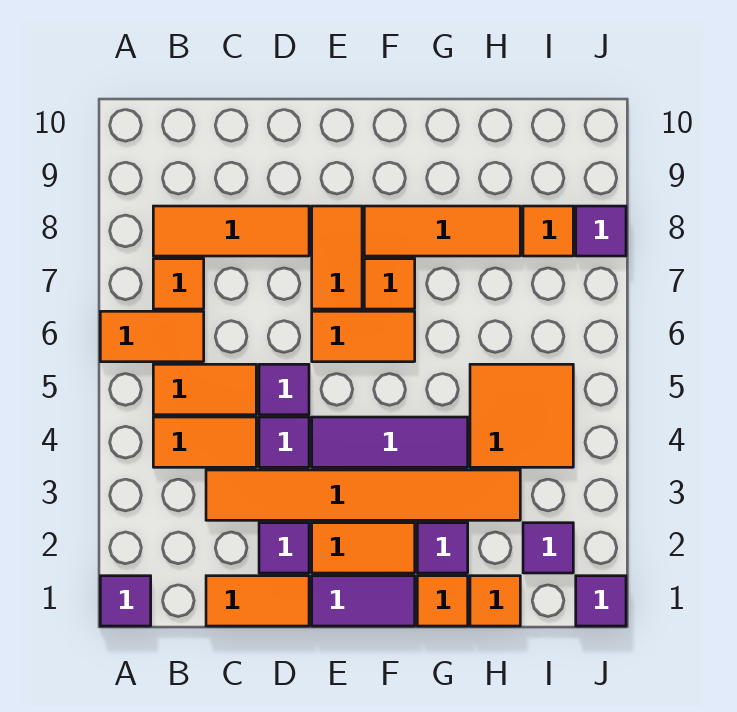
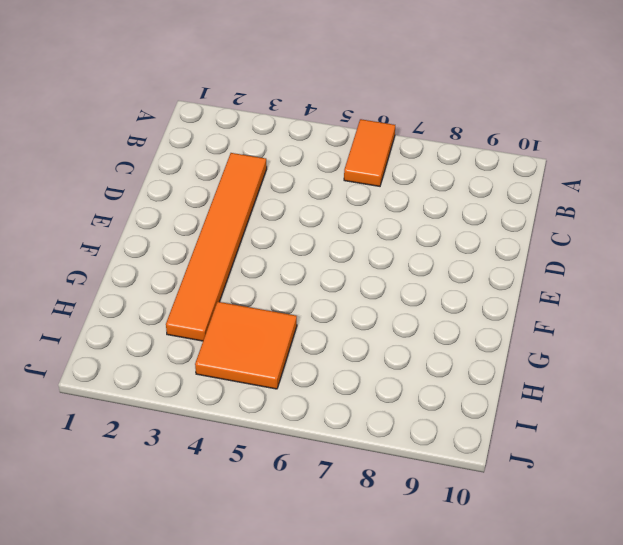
none -> purple tile A1 level 1
none -> orange tile B4:C4 level 1
none -> orange tile B5:C5 level 1

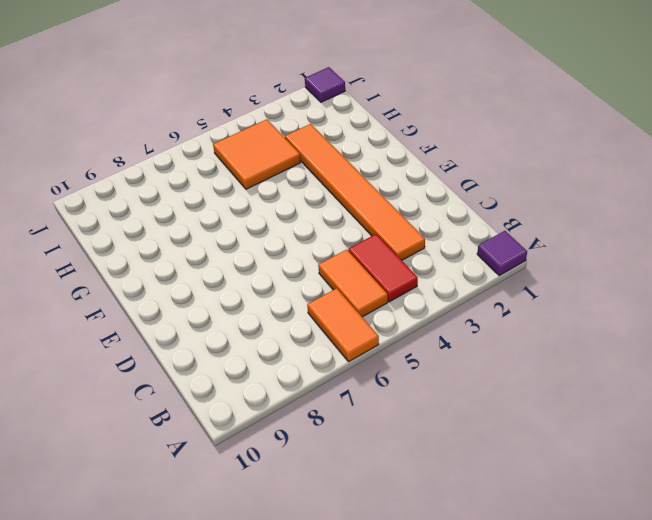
red tile B4:C4 level 1 -> orange tile B4:C4 level 1
none -> orange tile B7 level 1
none -> orange tile B8:D8 level 1
none -> orange tile C1:D1 level 1

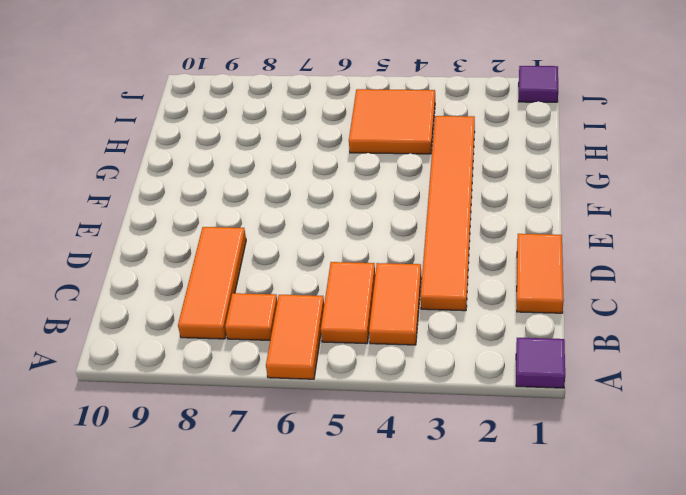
none -> purple tile D2 level 1
none -> purple tile D4 level 1
none -> purple tile D5 level 1

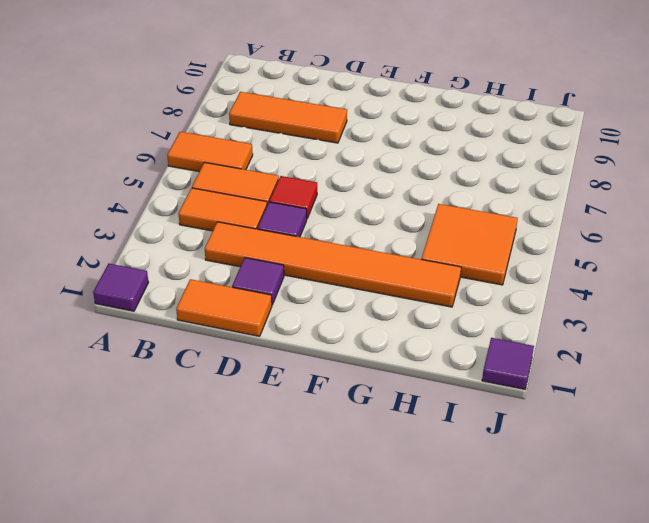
red tile D5 level 1 -> purple tile D5 level 1
none -> orange tile B7 level 1
none -> purple tile E1:F1 level 1
none -> orange tile E2:F2 level 1

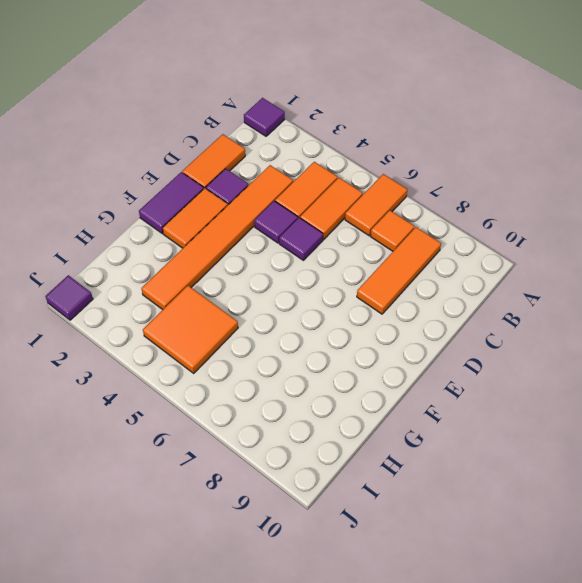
none -> purple tile E4:G4 level 1
none -> orange tile E6:F6 level 1
none -> orange tile E7:E8 level 1

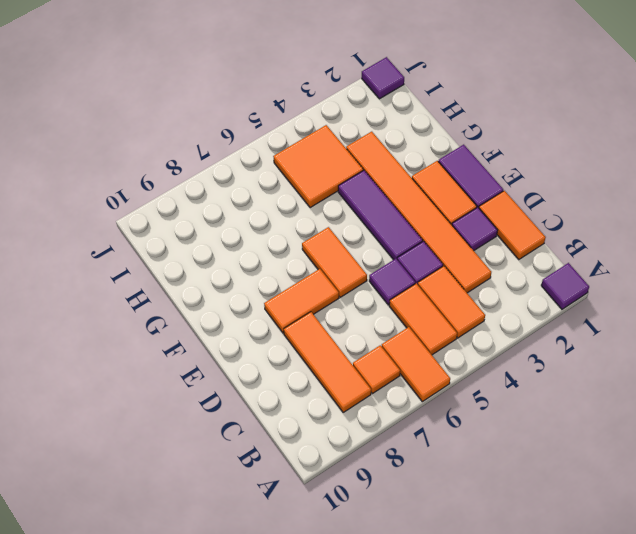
none -> orange tile F7 level 1
none -> orange tile F8:H8 level 1
none -> orange tile G1 level 1

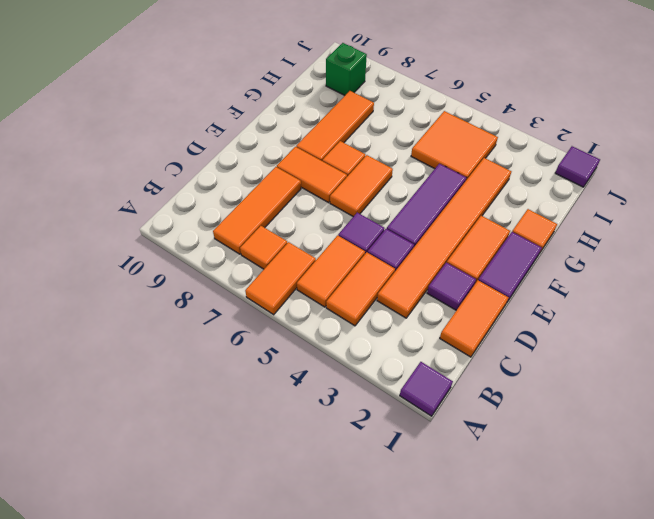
green brick I9 level 1 -> none
none -> purple tile G2 level 1
none -> orange tile H1 level 1
none -> purple tile I2 level 1

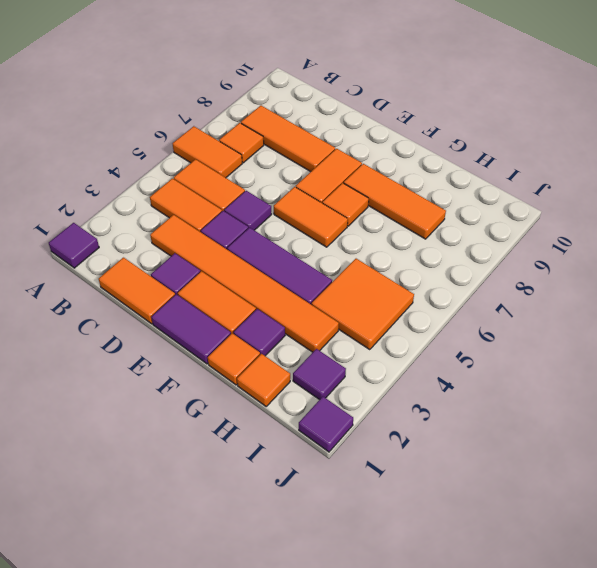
none -> orange tile I8 level 1
none -> purple tile J8 level 1

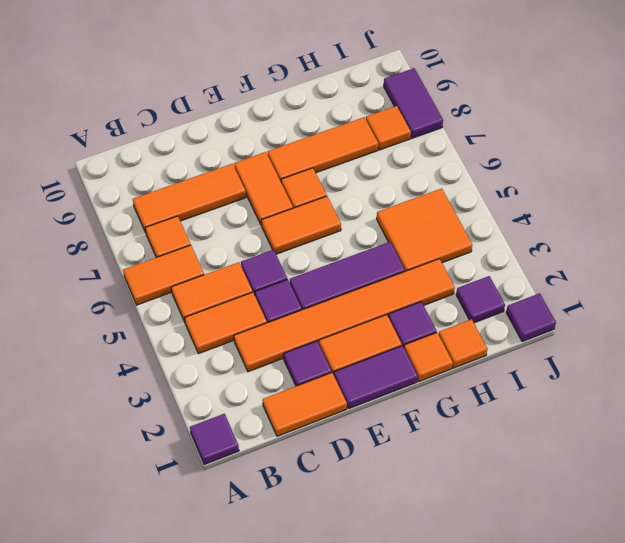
purple tile J8:J9 level 1 -> purple tile J8 level 1

